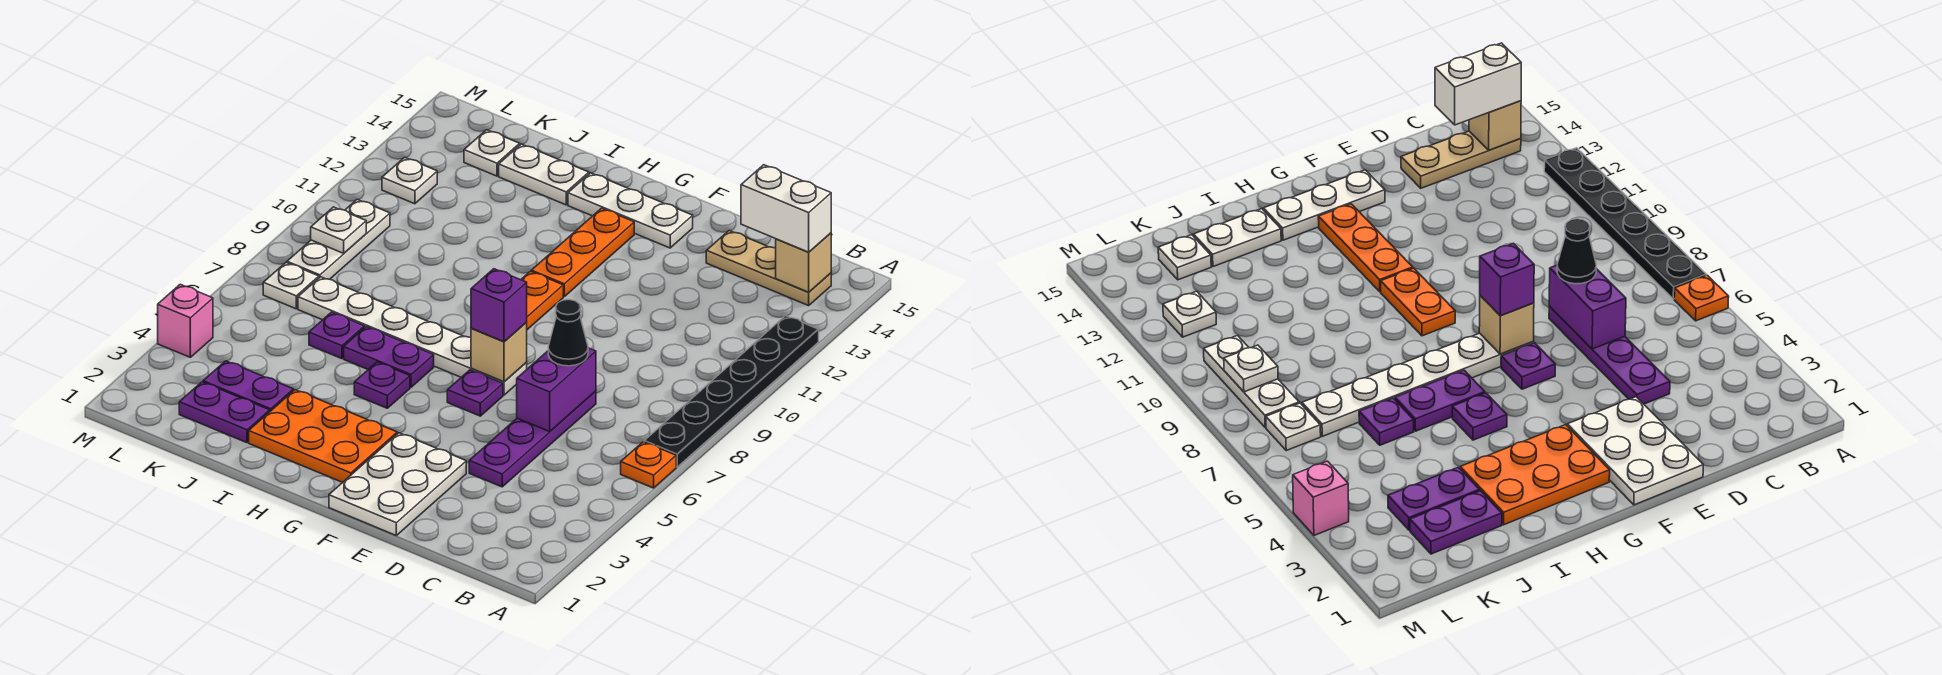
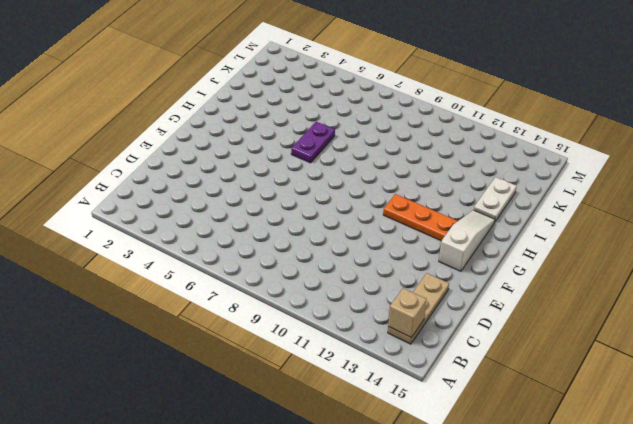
white slope F14:H14 level 1 top F -> white plate F14:H14 level 1
none -> orange plate A6 level 1
none -> black plate A7:A12 level 1
none -> purple plate D4:D7 level 1

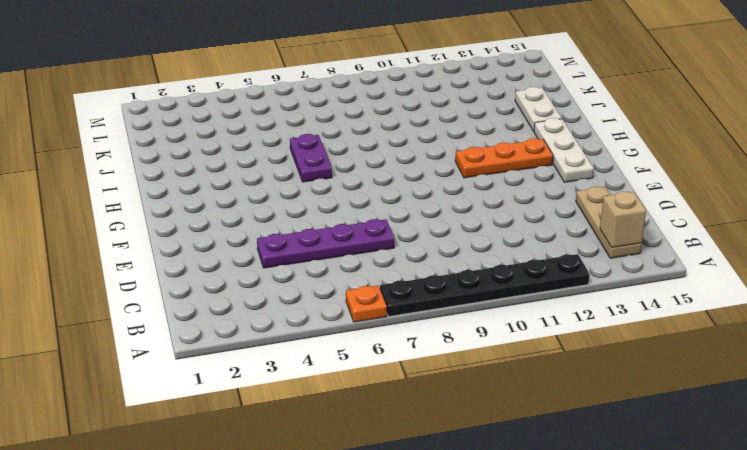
none -> white plate E1:F3 level 1
none -> purple plate F6 level 1
none -> white plate F7:K7 level 1

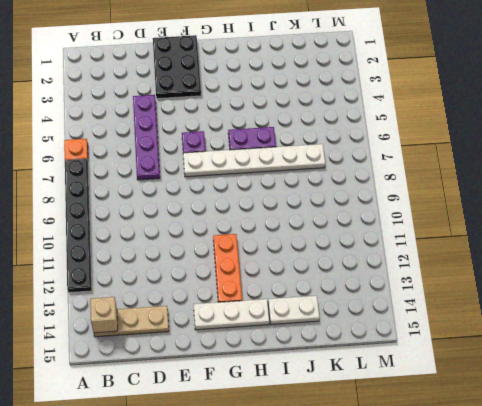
black plate E1:F3 level 1 -> white plate E1:F3 level 1
none -> orange plate G2:I3 level 1
none -> orange plate G9:G10 level 1
none -> purple plate H5 level 1

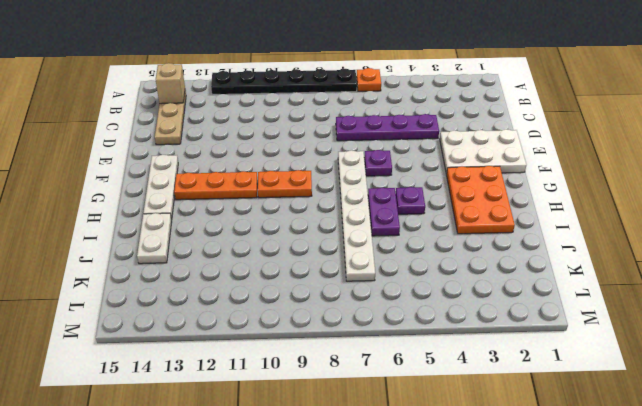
none -> purple plate J2:K2 level 1
none -> purple plate J3:K3 level 1
none -> purple plate J6 level 1

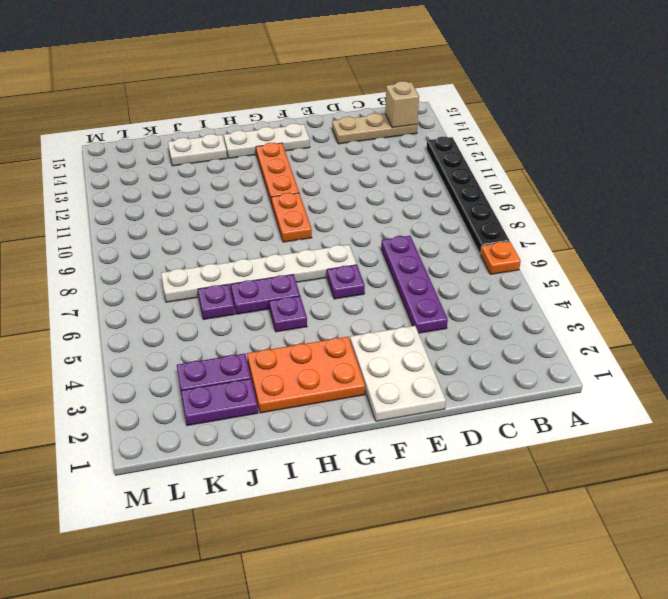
none -> white plate K14 level 1
none -> white plate L7 level 1
none -> white plate L8:L10 level 1

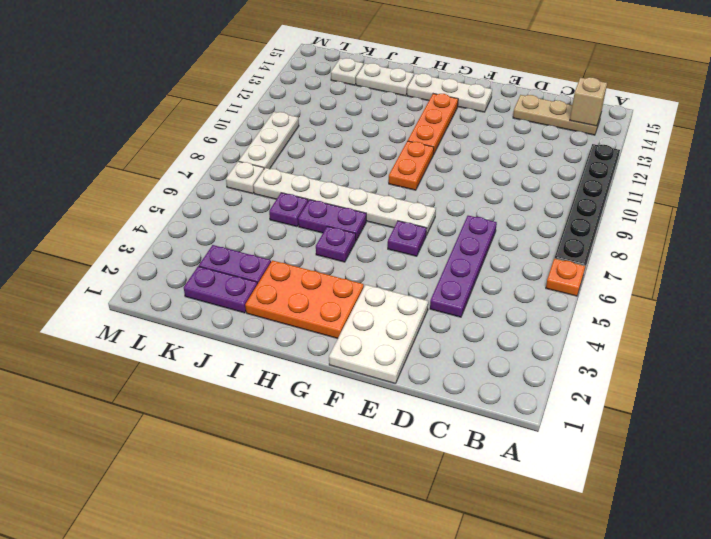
none -> white plate L12 level 1
none -> pink brick M4 level 1
none -> purple brick D6:D7 level 2

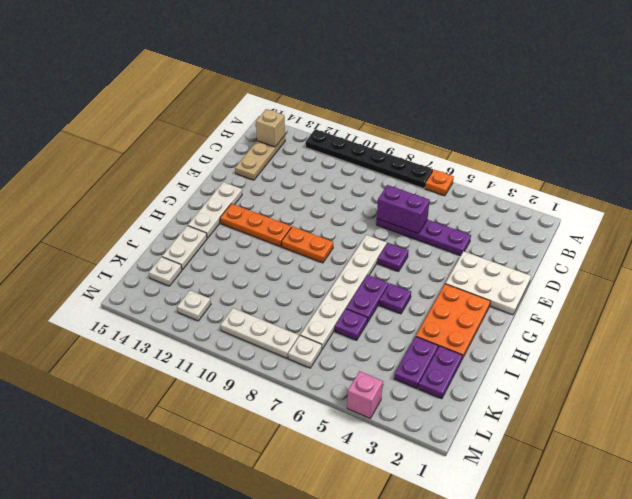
none -> tan brick F7 level 2
none -> white plate L9 level 2
none -> white brick B14:C14 level 3

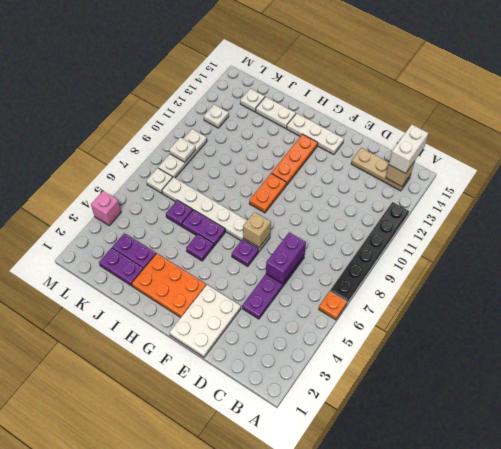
white brick B14:B15 level 3 -> white brick B14:C14 level 3
none -> black cone D7 level 3
none -> purple brick F7 level 3

